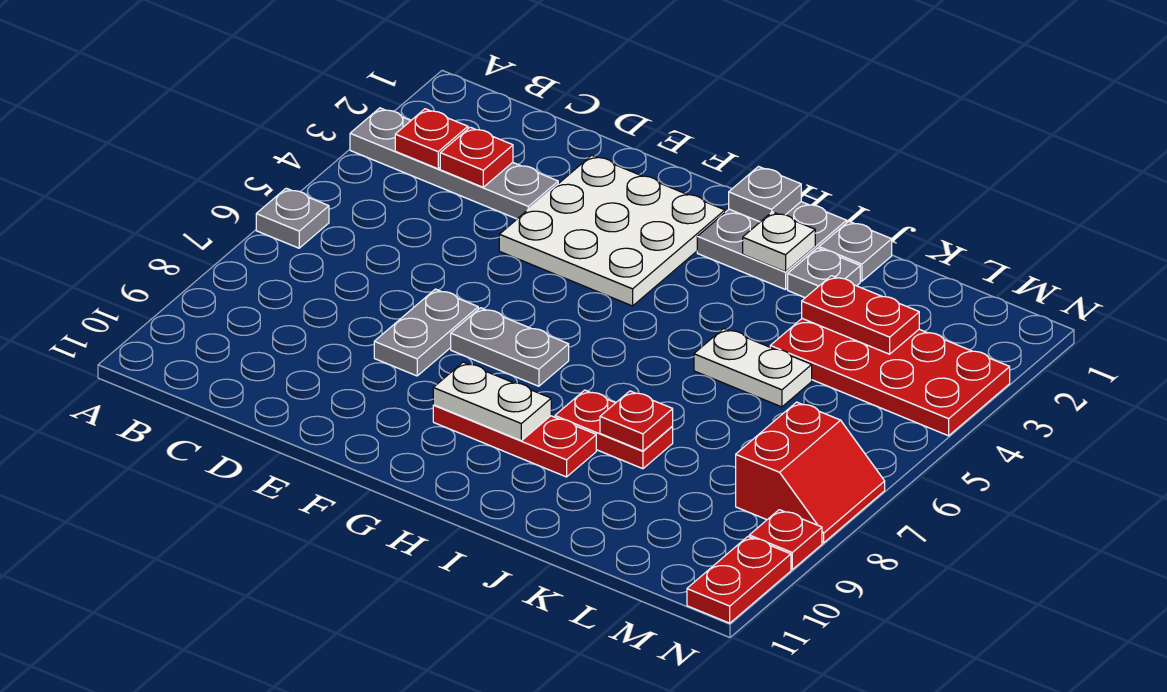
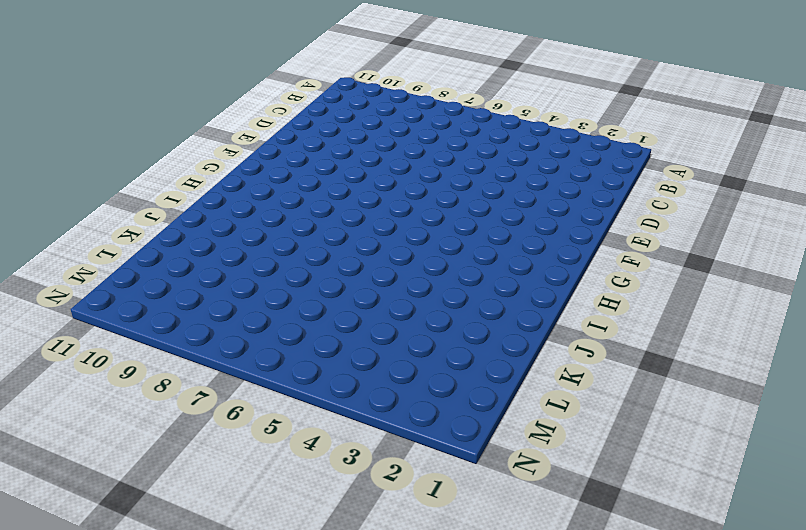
none -> grey plate A3:D3 level 1
none -> grey plate A6 level 1
none -> white plate E2:G4 level 1

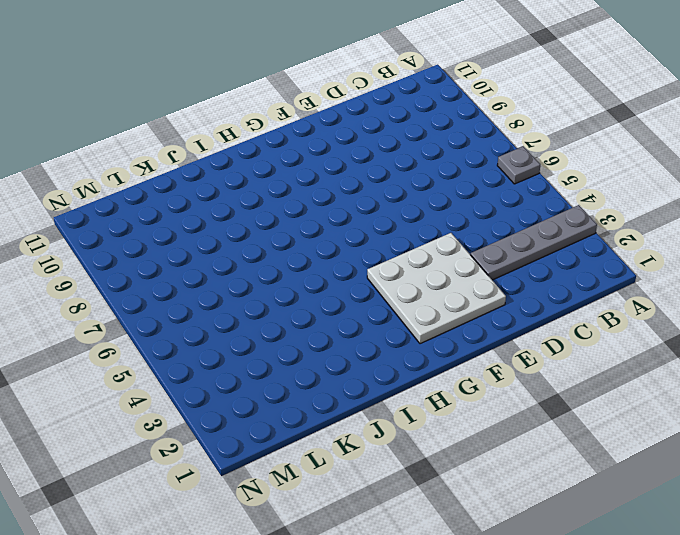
none -> grey plate E7:E8 level 1
none -> grey plate F7:G7 level 1
none -> red plate G9:I9 level 1

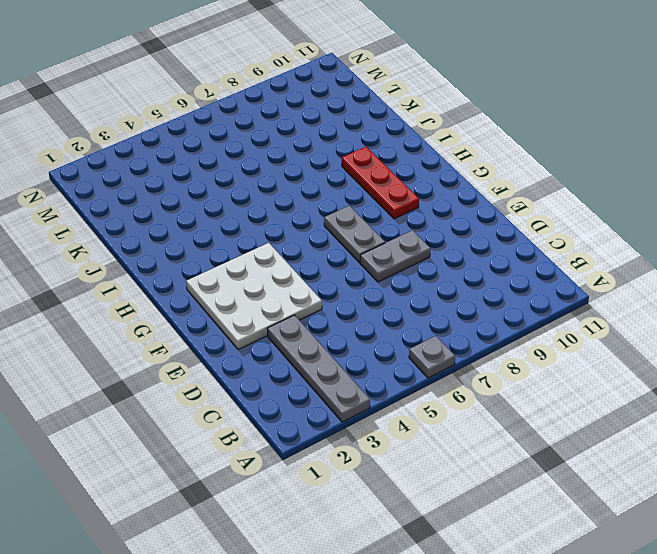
none -> grey plate H1:I2 level 1
none -> red plate I8:J8 level 1
none -> grey plate J1 level 1

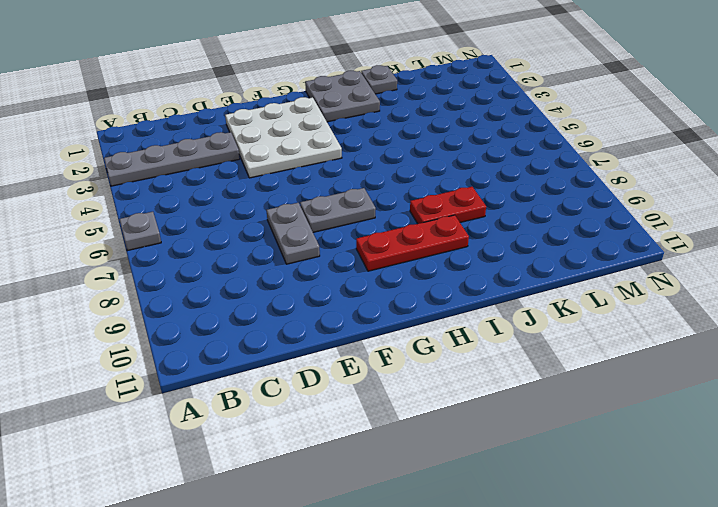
none -> grey plate J2 level 1
none -> white plate J5:K5 level 1
none -> red plate K3:N4 level 1

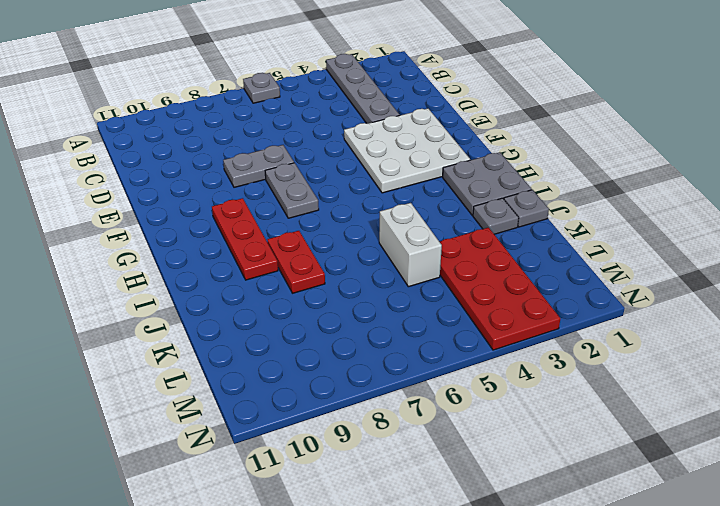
white brick J5:K5 level 1 -> white plate J5:K5 level 1
none -> red slope M7:N8 level 1 top M
none -> red plate N9 level 1
none -> red plate N10:N11 level 1

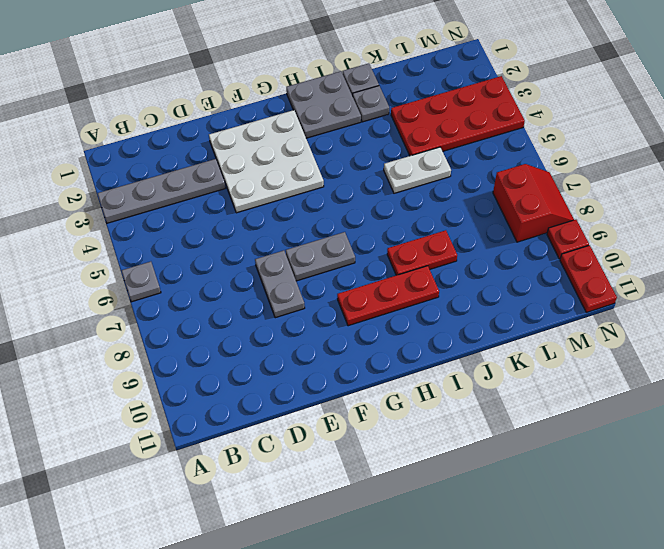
none -> red plate B3 level 2
none -> red plate C3 level 2
none -> white plate G9:H9 level 2

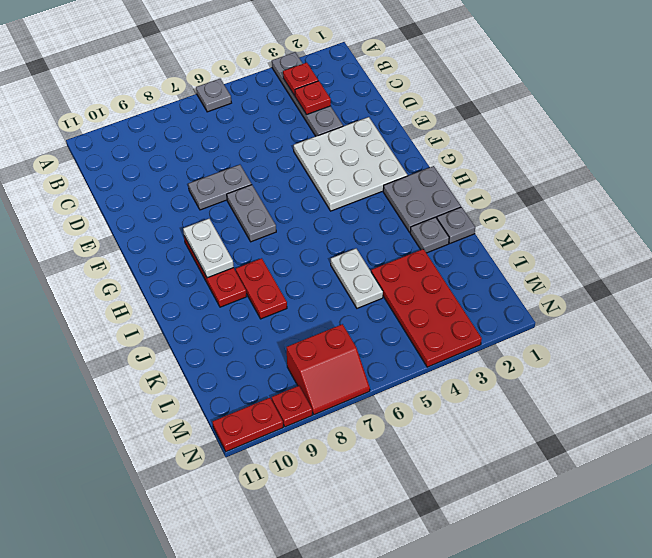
none -> grey plate H1 level 2
none -> white plate I2 level 2
none -> red plate J8 level 2

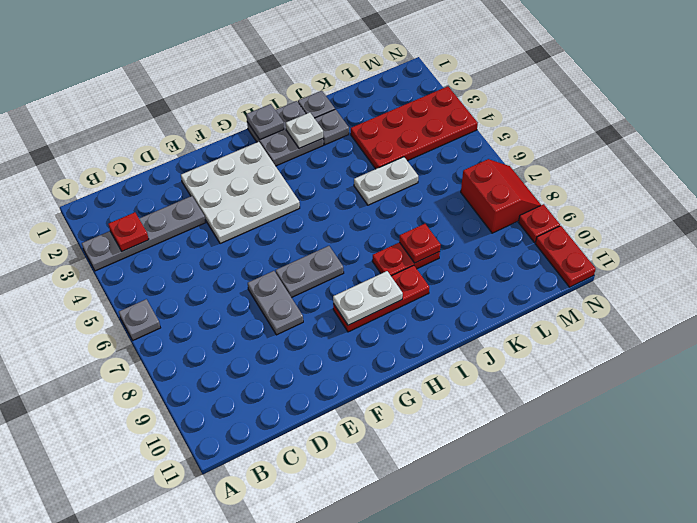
none -> red plate C3 level 2
none -> red plate K3:L3 level 2

